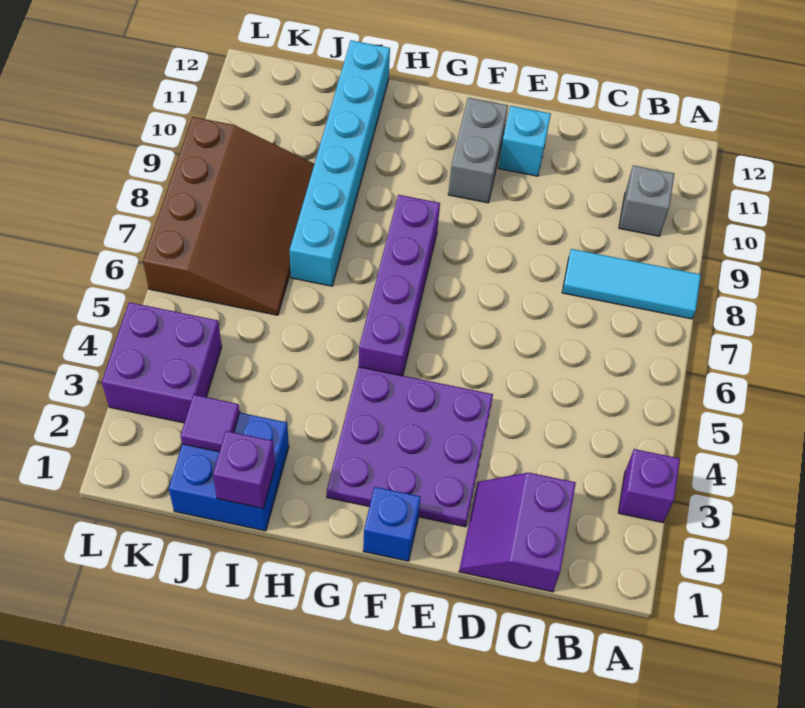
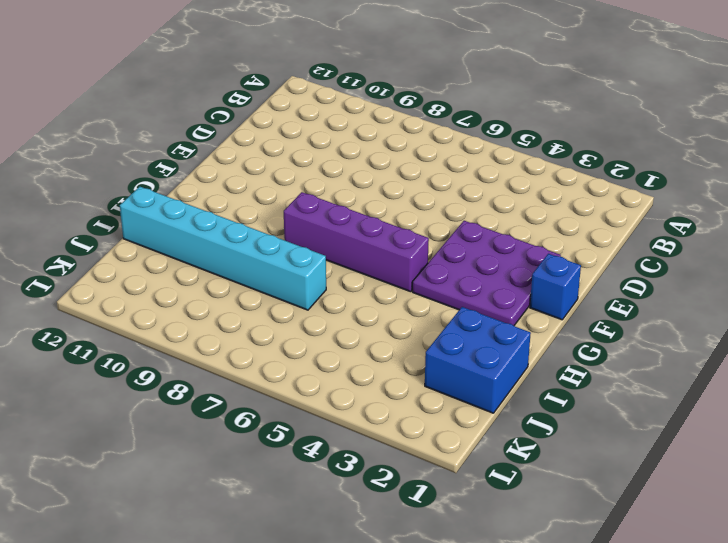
none -> purple brick A3 level 1
none -> cyan tile A8:C8 level 1
none -> grey brick B10 level 1

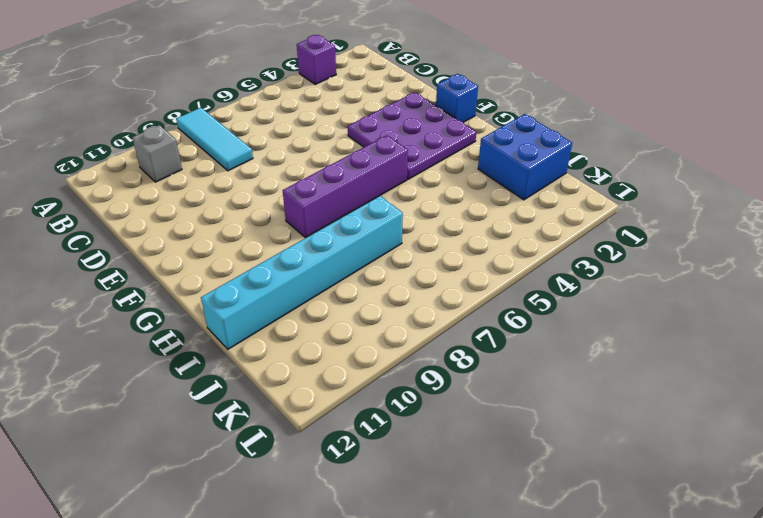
none -> purple slope C1:D2 level 1 top C
none -> cyan brick E11 level 1
none -> grey brick F10:F11 level 1

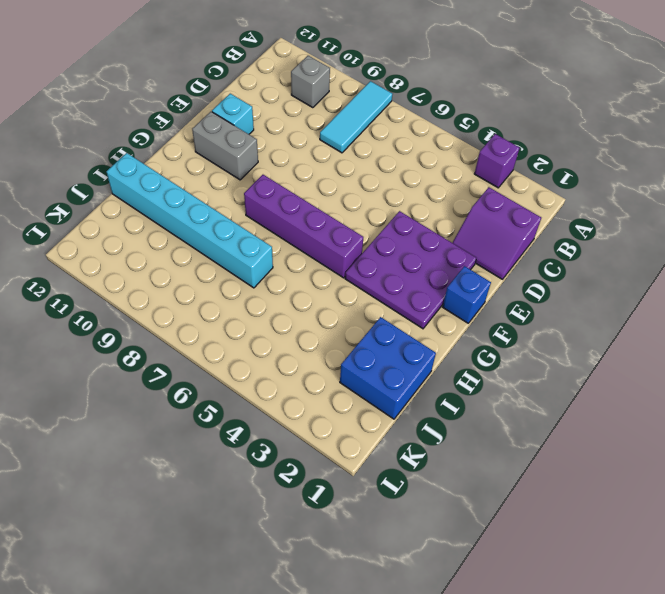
none -> brown slope J6:L9 level 1 top L
none -> purple brick K3:L4 level 1
none -> purple brick I1 level 2

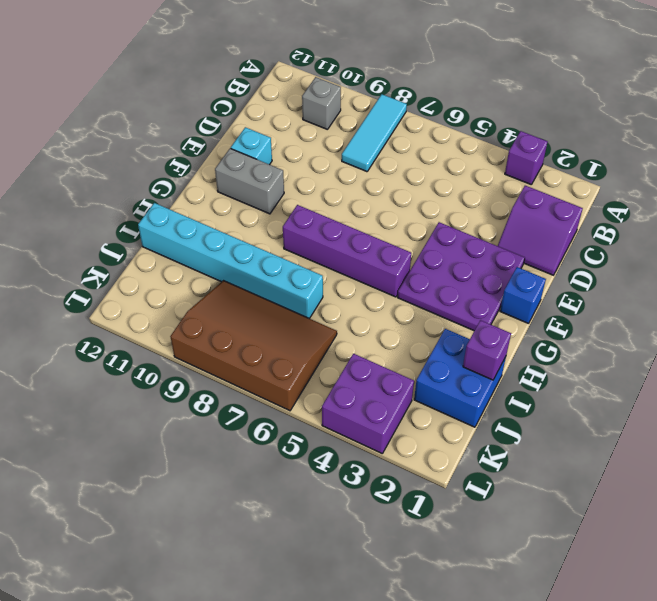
none -> purple tile J2 level 2

